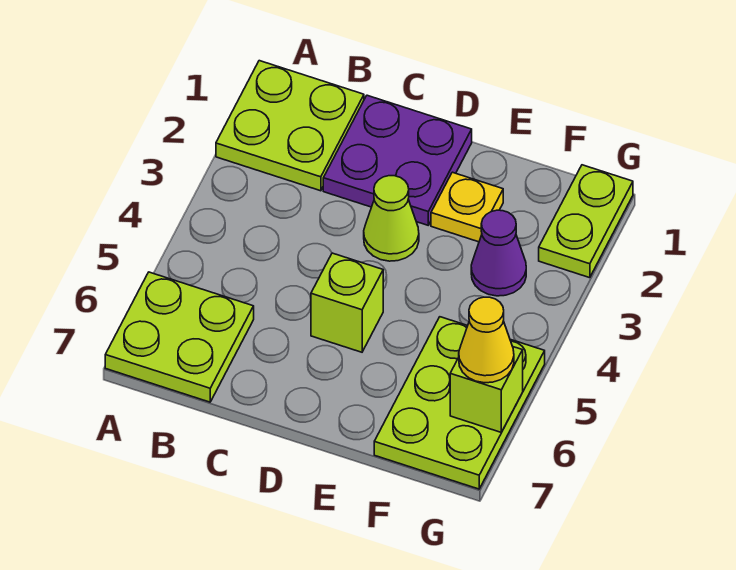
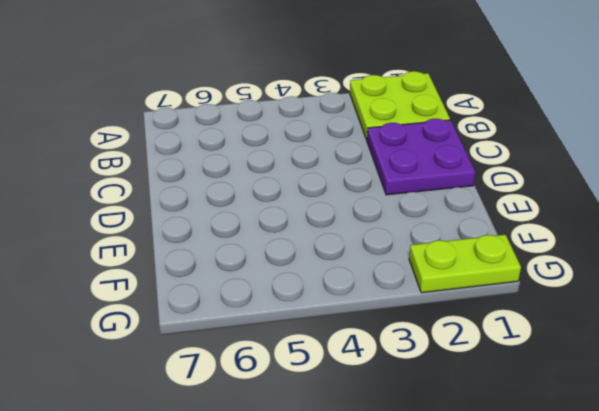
none -> lime plate A6:B7 level 1
none -> lime cone D3 level 1

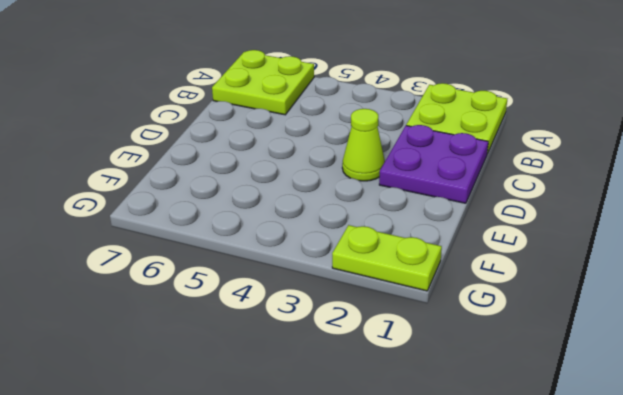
none -> lime brick D5 level 1
none -> yellow plate E2 level 1

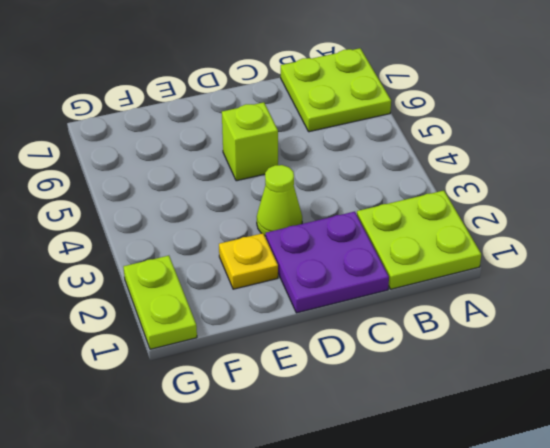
none -> purple cone F3 level 1
none -> lime plate F5:G7 level 1

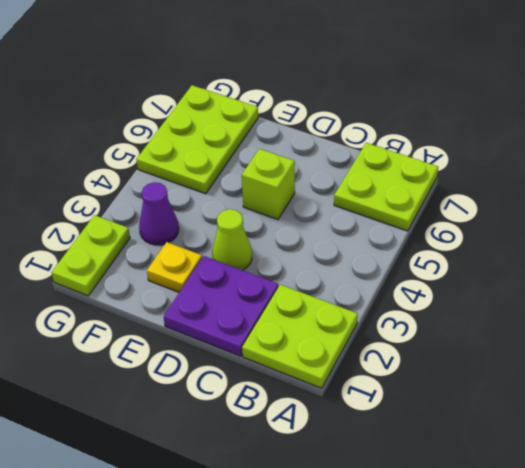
none -> lime brick G6 level 2
none -> yellow cone G6 level 3

